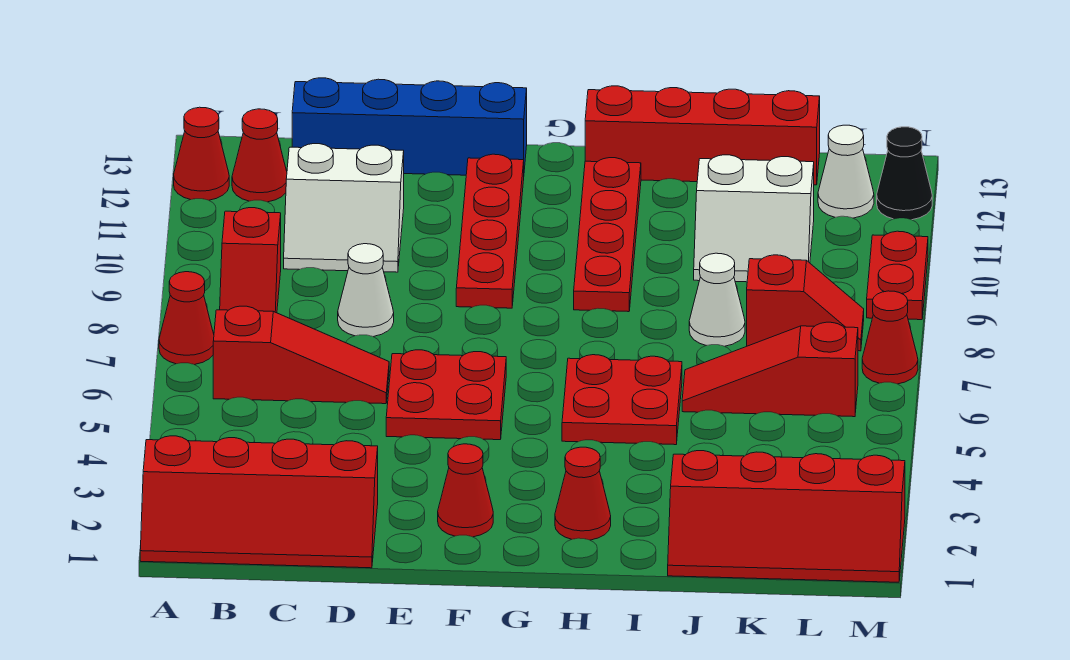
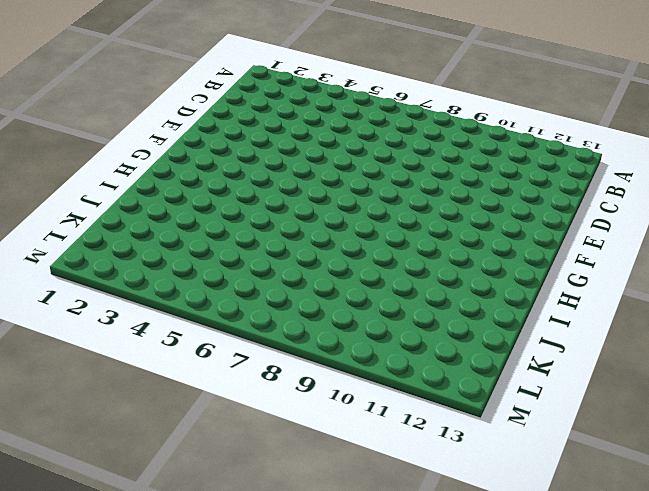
none -> red slope A1:D2 level 1 top 2
none -> red cone A7 level 1
none -> red cone A12 level 1

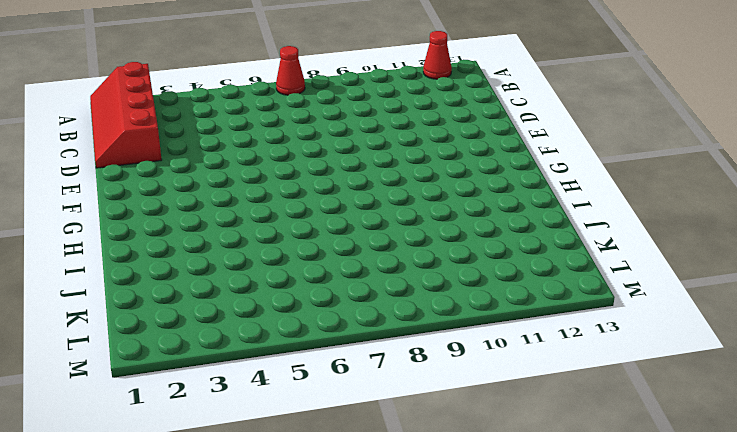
none -> red slope B6:D6 level 1 top B
none -> red slope B8:B9 level 1 top 9
none -> red cone B12 level 1

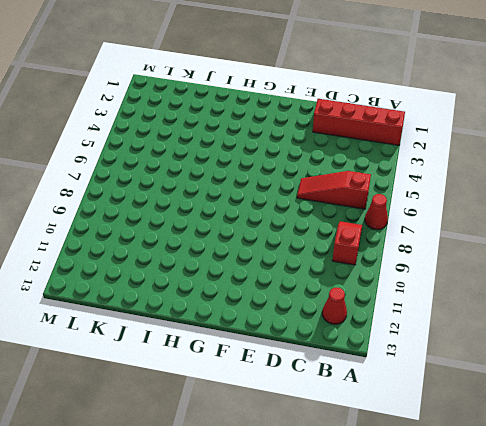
none -> red cone A12 level 1
none -> white slope C10:D11 level 1 top 11
none -> blue brick C13:F13 level 1

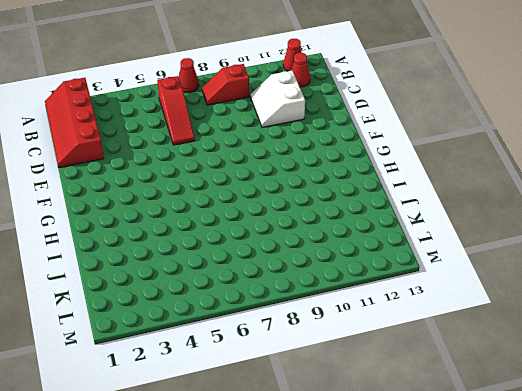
none -> blue brick C13:F13 level 1
none -> white cone D8 level 1
none -> red plate E5:F6 level 1

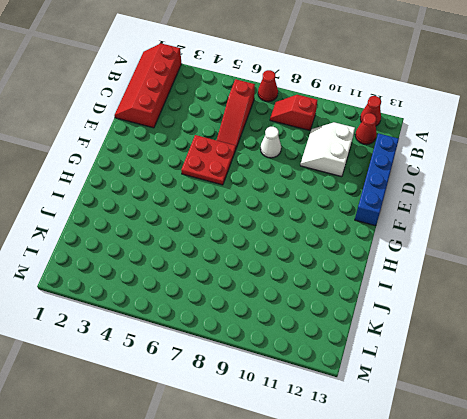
none -> red cone F2 level 1
none -> red plate F9:F12 level 1
none -> red cone H2 level 1

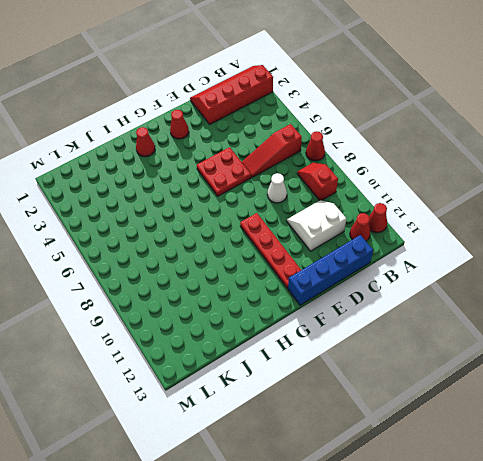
none -> red plate H5:I6 level 1
none -> red plate H9:H12 level 1
none -> red brick H13:K13 level 1

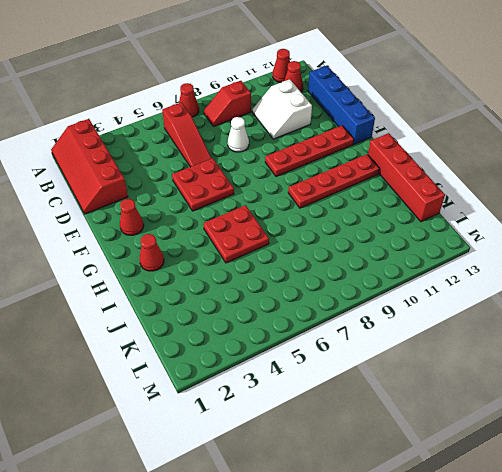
none -> red slope J1:M2 level 1 top 2
none -> red slope J6:L6 level 1 top L
none -> white cone J8 level 1

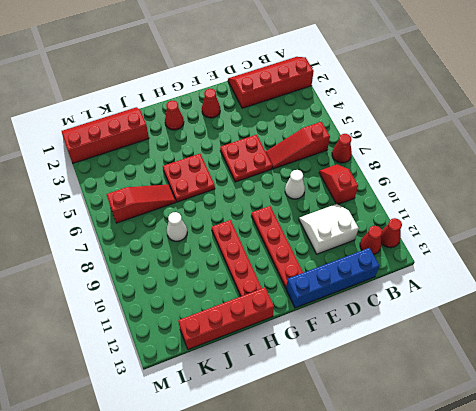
none -> white slope J10:K11 level 1 top 11
none -> red slope K8:L8 level 1 top K
none -> white cone L12 level 1

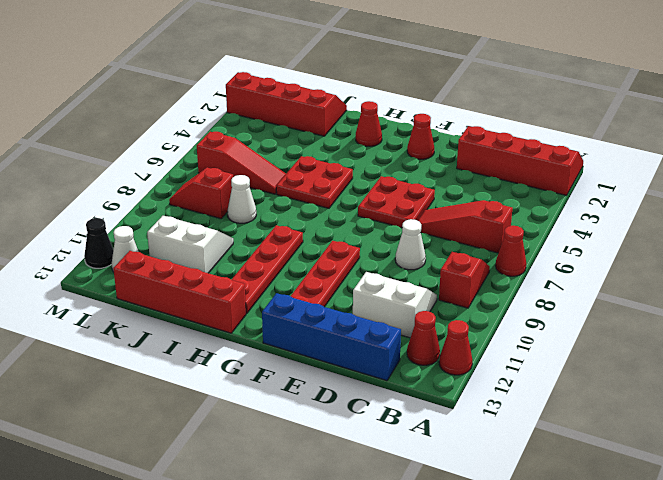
none -> red cone M7 level 1
none -> red plate M9:M10 level 1

